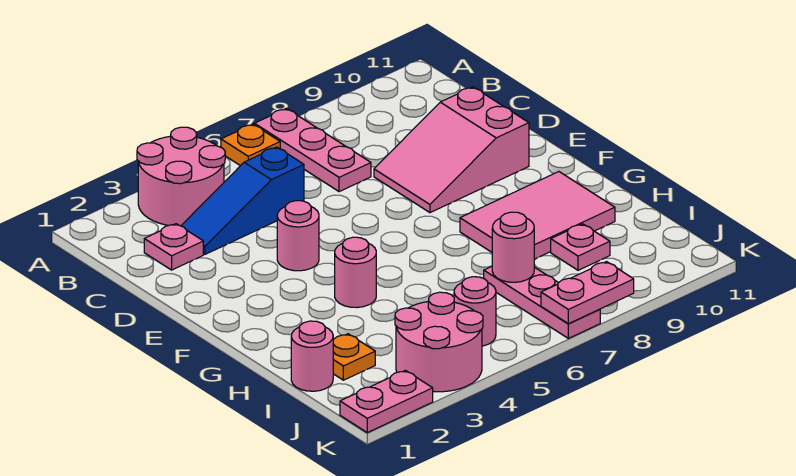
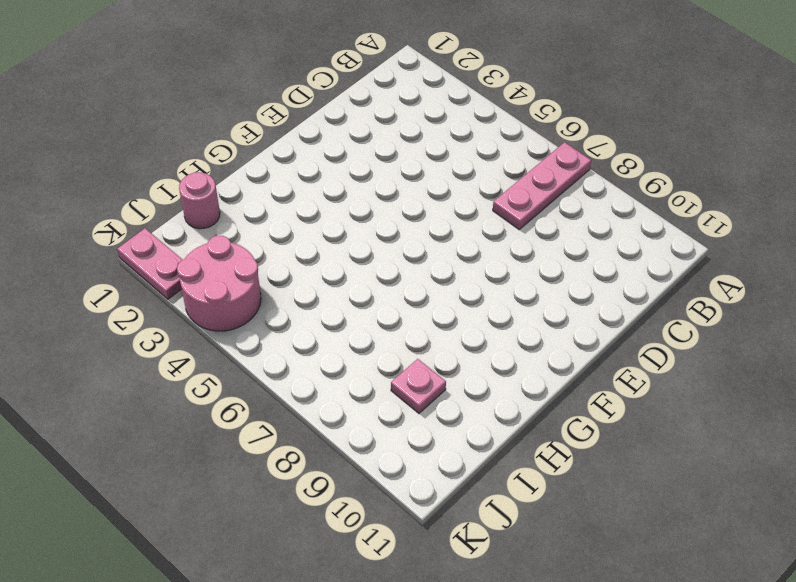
none -> pink round brick A3:B4 level 1
none -> orange plate A6 level 1
none -> pink plate C2 level 1

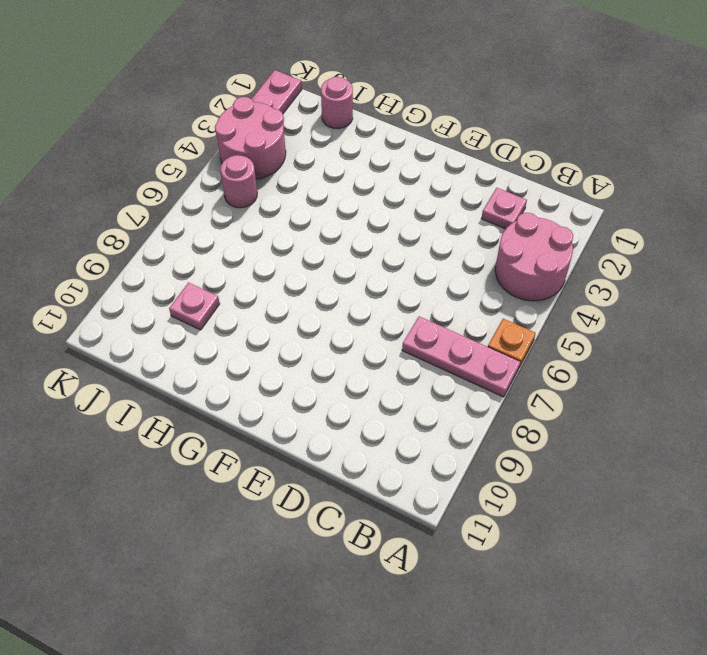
none -> blue slope C3:C5 level 1 top 5
none -> pink slope D8:E10 level 1 top 10
none -> pink round brick E4 level 1

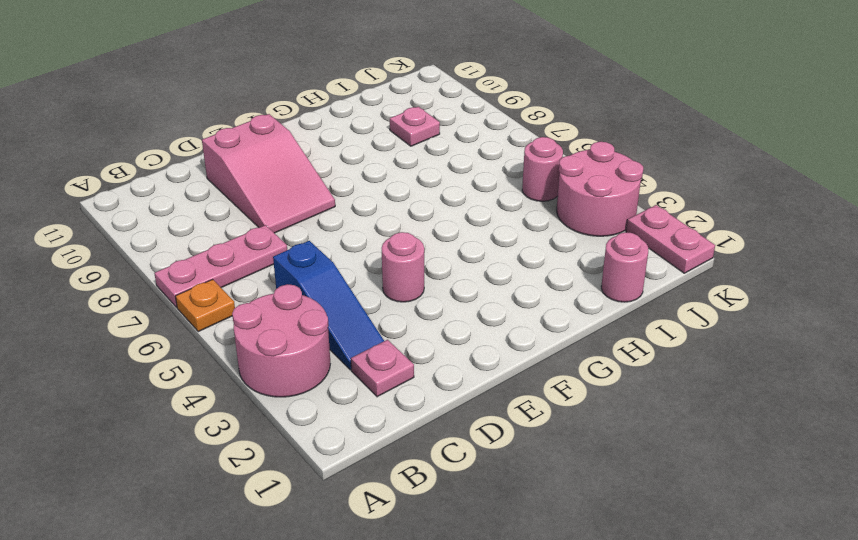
none -> pink round brick G4 level 1
none -> pink tile G8:H10 level 1
none -> orange plate I2 level 1

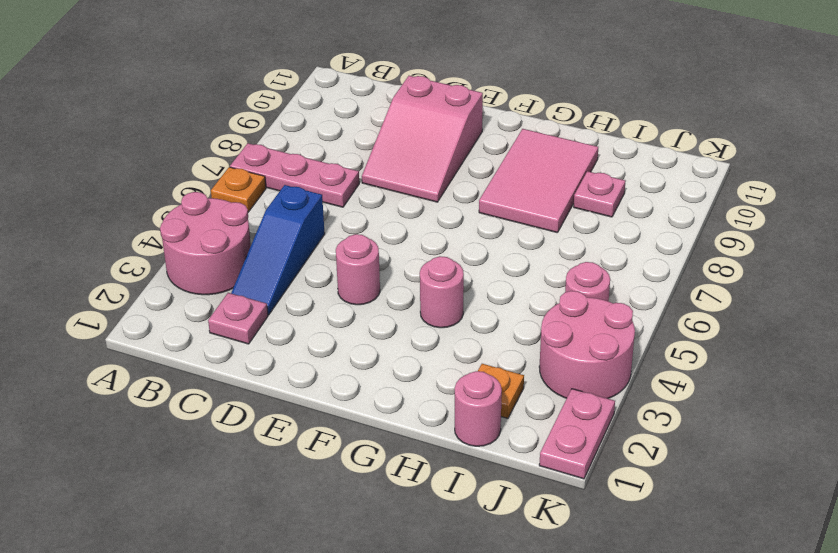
none -> pink plate I7:K7 level 1
none -> pink round brick I7 level 2
none -> pink plate K7:K8 level 2

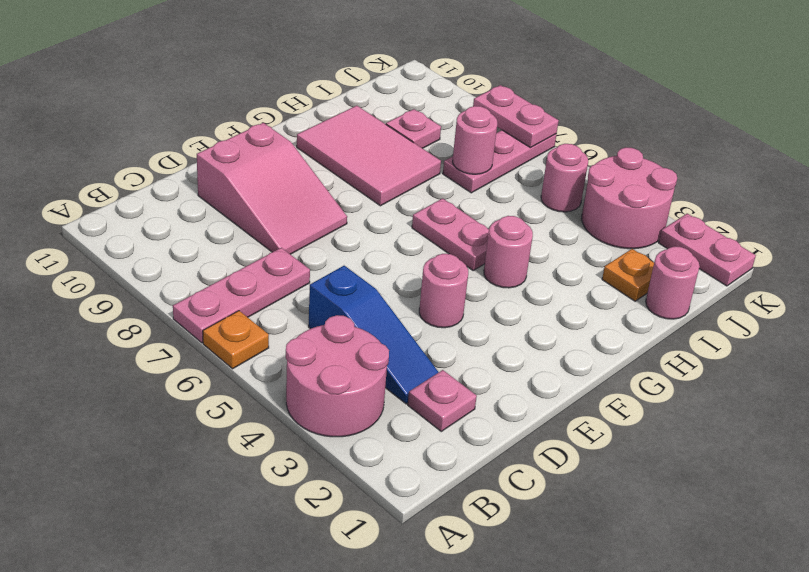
pink plate G5:G6 level 1 -> none

